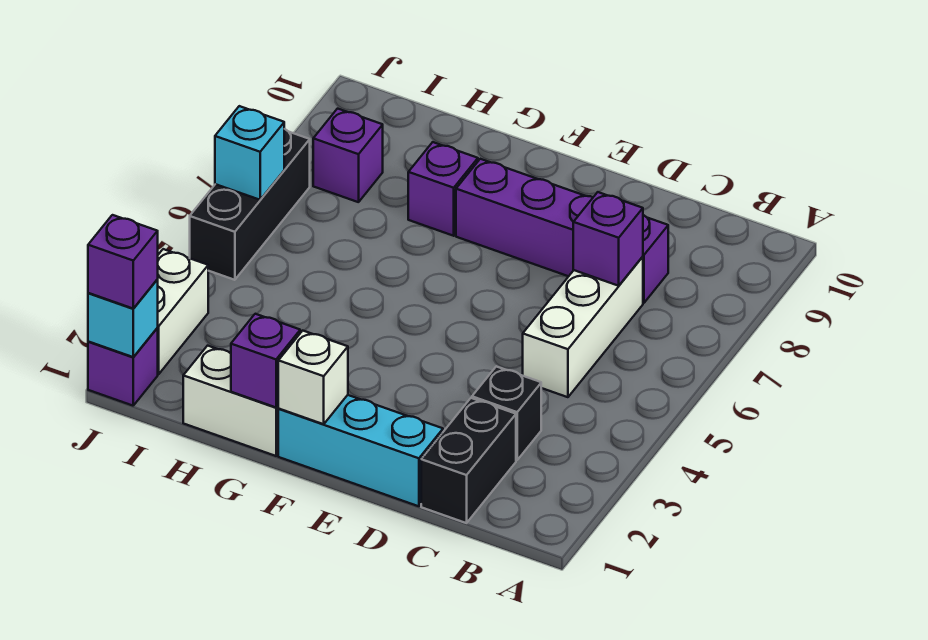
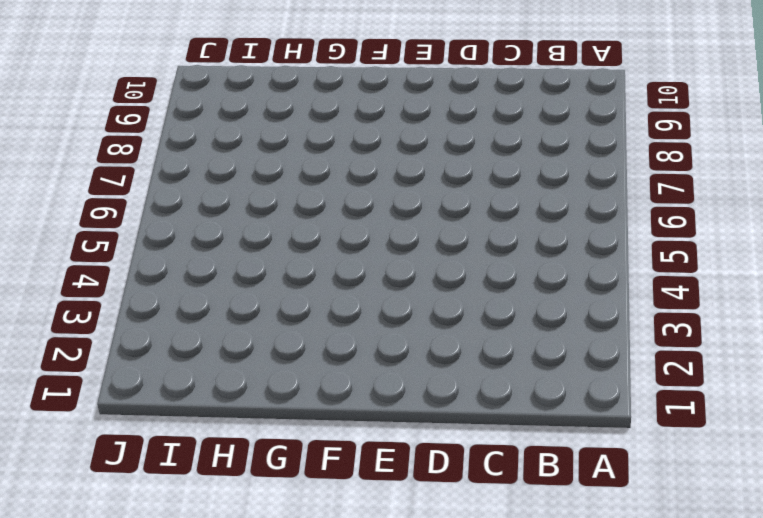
none -> black brick C1:C2 level 1
none -> black brick C3 level 1
none -> white brick C5:C7 level 1

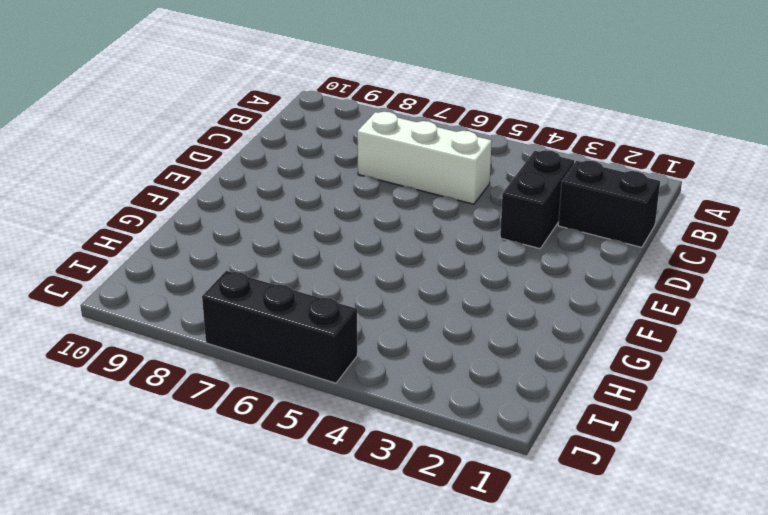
black brick C3:D3 level 1 -> black brick C3 level 1
none -> purple brick C8:F8 level 1
none -> cyan brick D1:F1 level 1
none -> white brick G1:H1 level 1

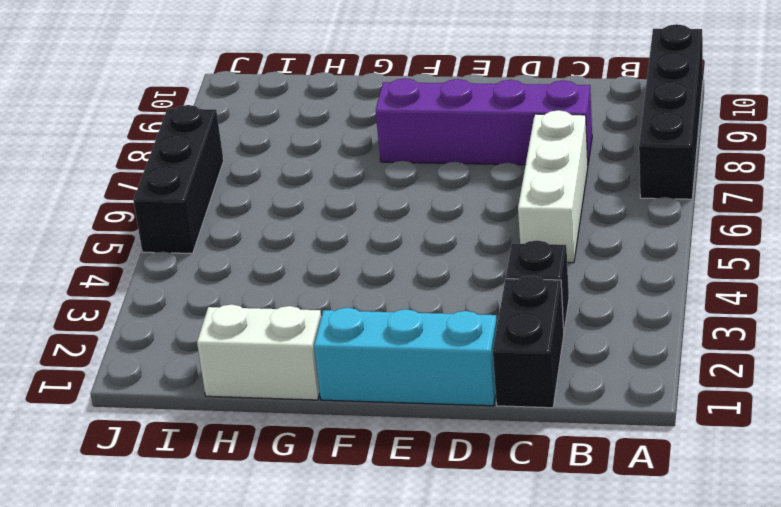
black brick A7:A10 level 1 -> none
none -> purple brick G8 level 1
none -> purple brick I8 level 1
none -> purple brick J1 level 1

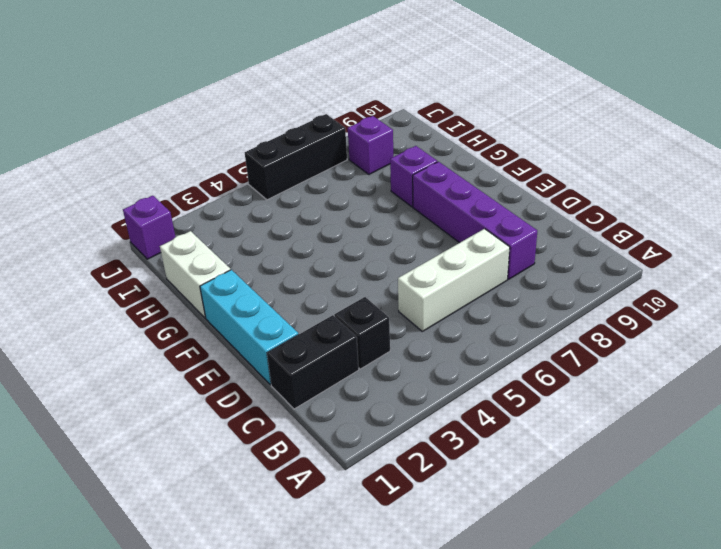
none -> white brick J2:J3 level 1
none -> purple brick C7 level 2
none -> white brick F1 level 2

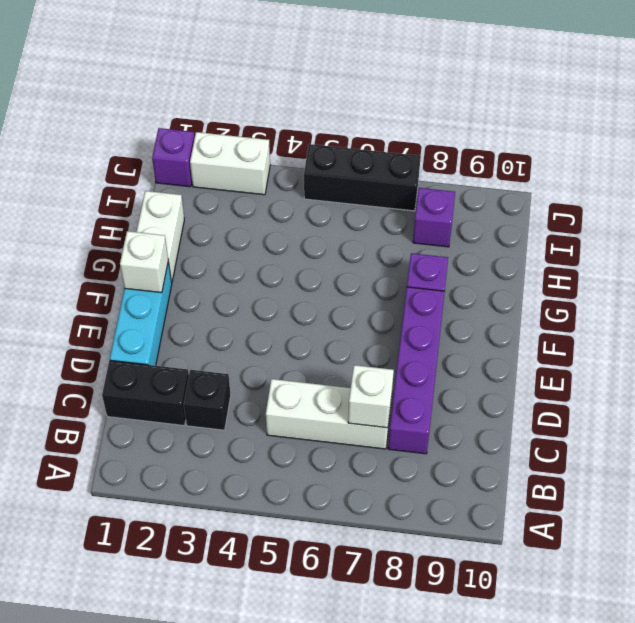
white brick C7 level 2 -> purple brick C7 level 2
none -> purple brick G1 level 2
none -> cyan brick J1 level 2
none -> cyan brick J6 level 2

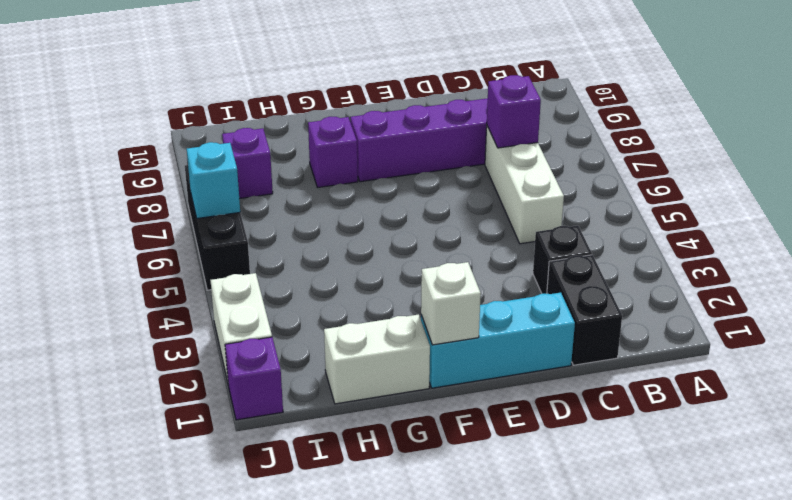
none -> purple brick G1 level 2
none -> cyan brick J1 level 2
none -> purple brick J1 level 3

